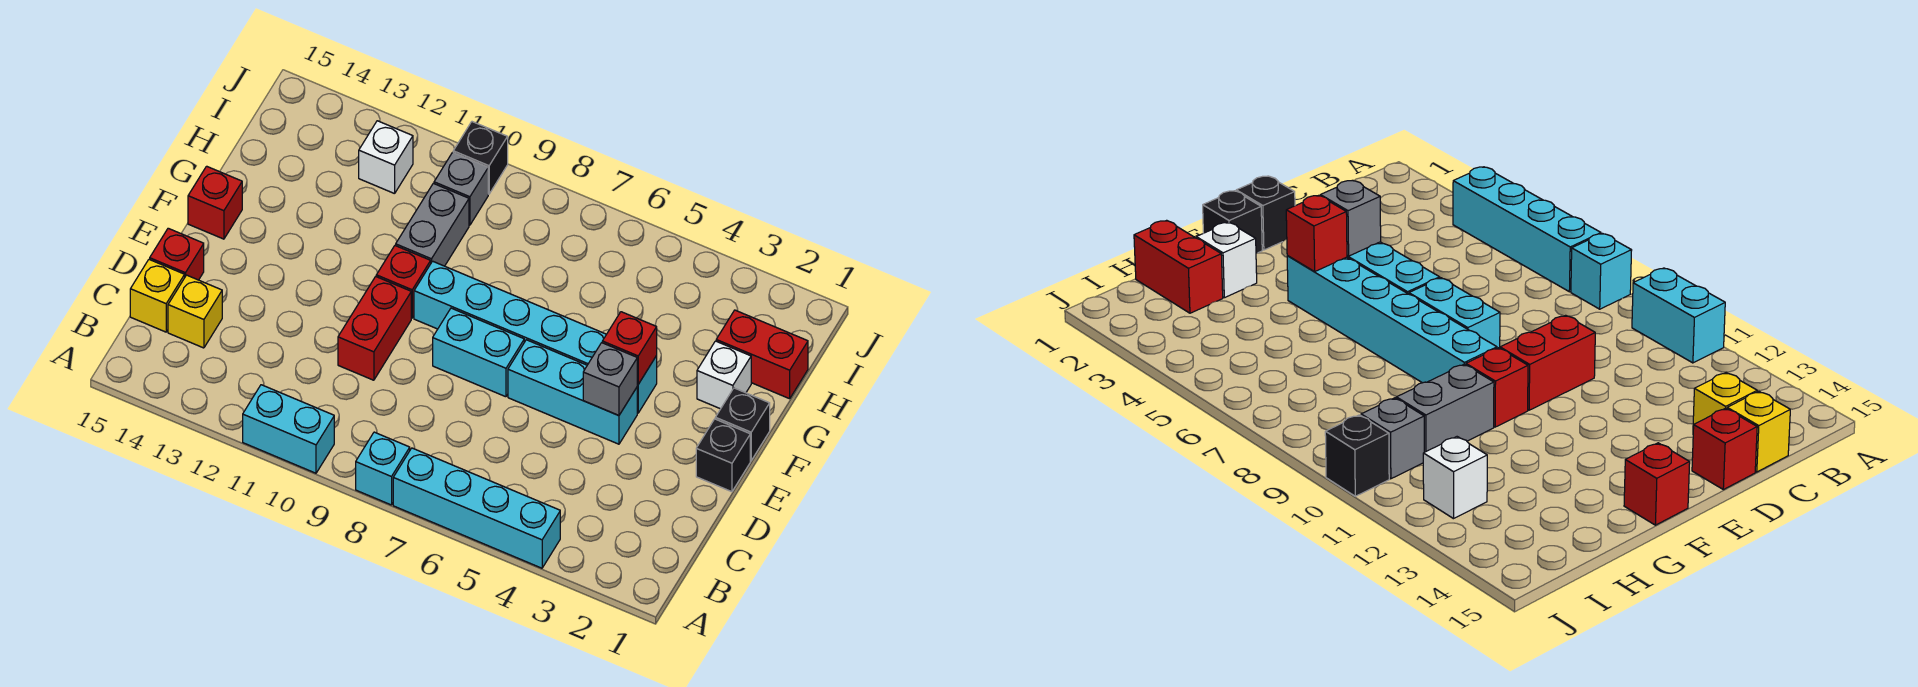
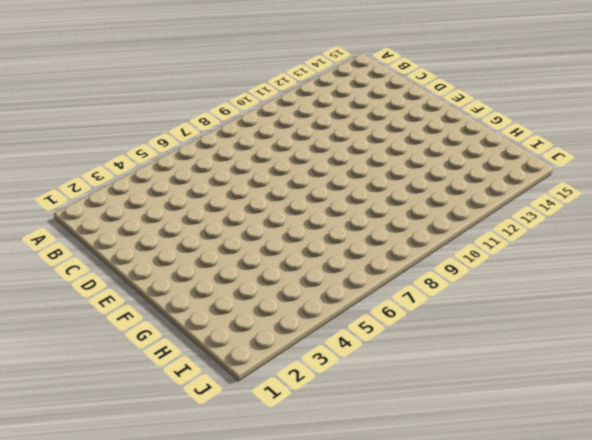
none -> cyan brick A4:A7 level 1
none -> cyan brick A8 level 1
none -> cyan brick A10:A11 level 1

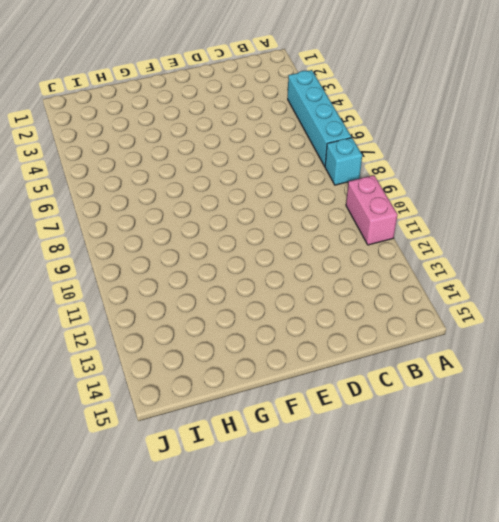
pink brick A10:A11 level 1 -> cyan brick A10:A11 level 1
none -> yellow brick C14 level 1
none -> yellow brick C15 level 1
none -> red brick D10:E10 level 1

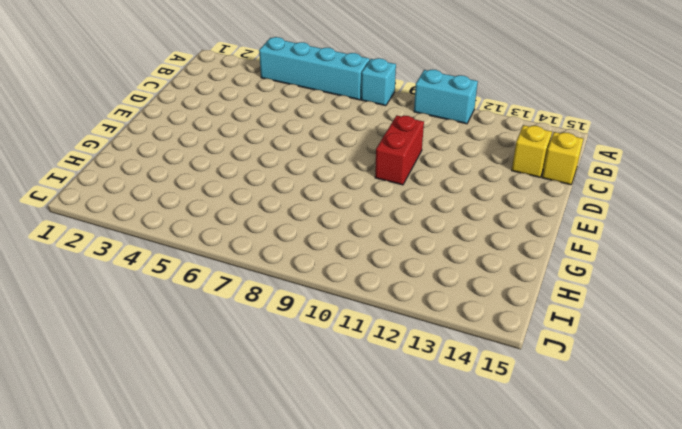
none -> red brick D15 level 1
none -> black brick E1 level 1
none -> cyan brick E4:E6 level 1

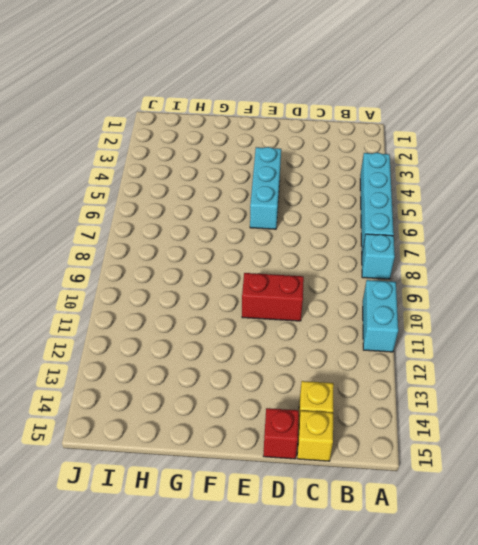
none -> black brick E1 level 1
none -> cyan brick E7:E8 level 1
none -> black brick F1 level 1

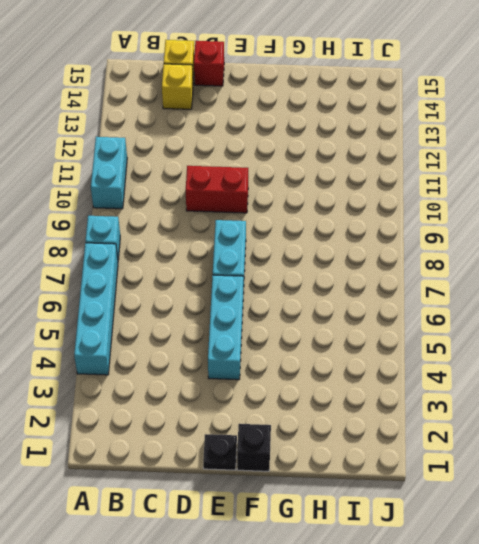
black plate E1 level 1 -> black brick E1 level 1
none -> cyan brick F4:F9 level 1
none -> red brick F10 level 1
none -> red brick F15 level 1

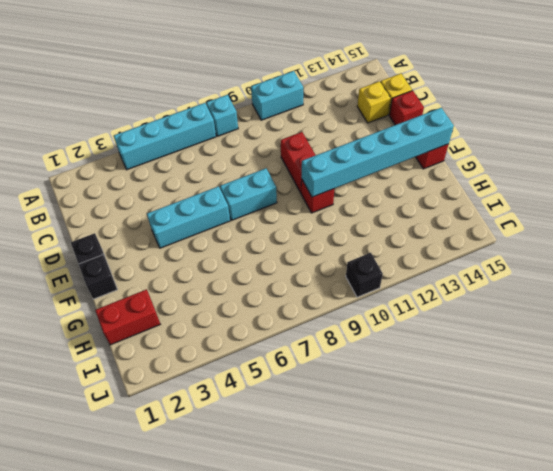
cyan brick F10:F15 level 2 -> cyan brick F4:F9 level 1
none -> white brick G2 level 1
none -> grey brick G10:H10 level 1
none -> grey brick I10 level 1

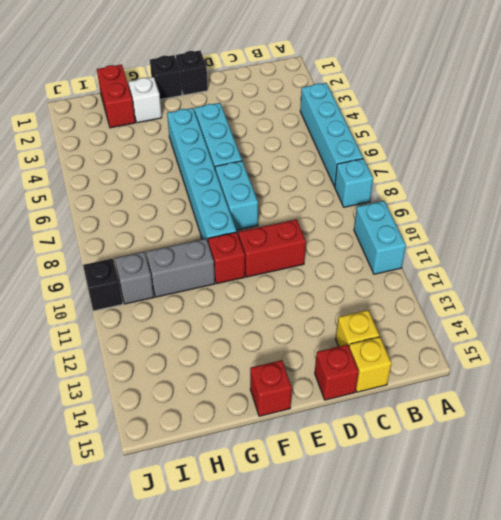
none -> white brick I12 level 1
none -> grey brick E4 level 2
none -> red brick F4 level 2

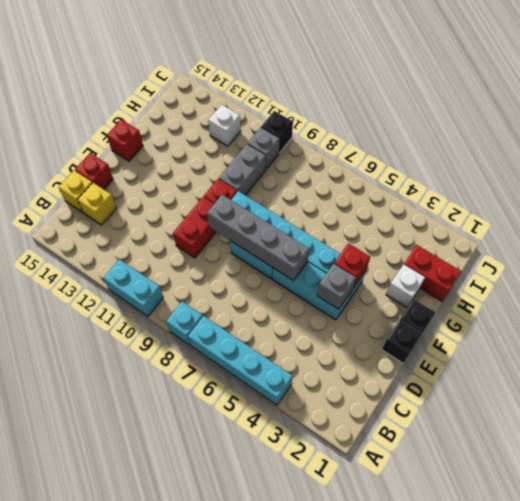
grey brick E6:E9 level 2 -> none

